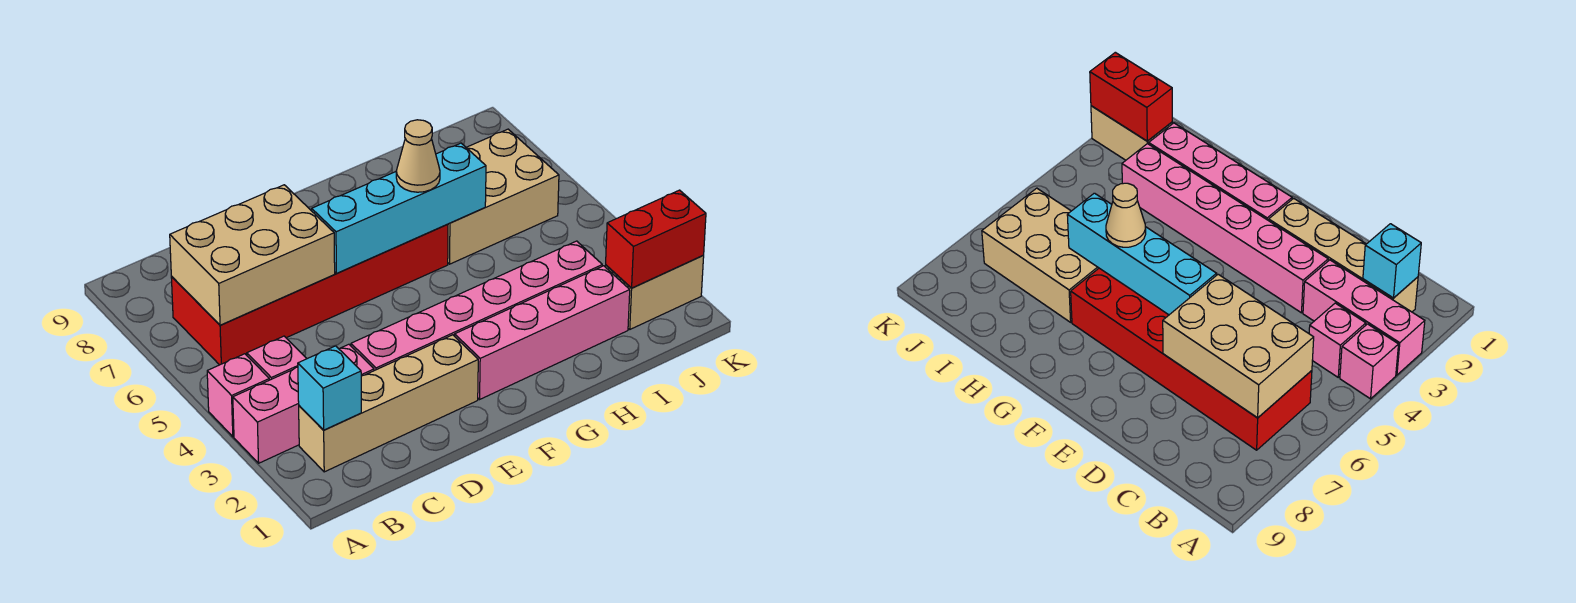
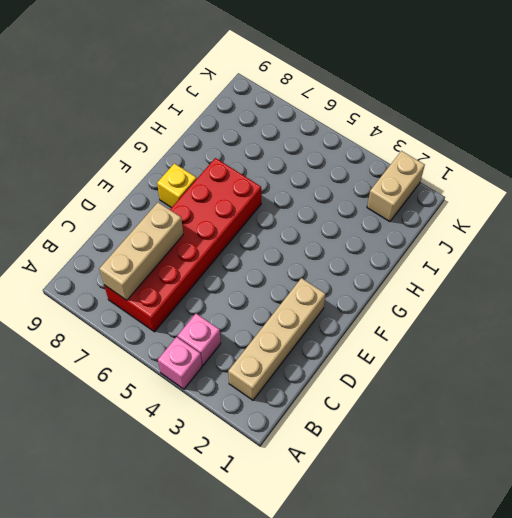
tan brick B7:D7 level 2 -> tan brick B6:D7 level 2
yellow brick F8 level 1 -> none
none -> pink brick A3:C3 level 1
none -> pink brick D3:I3 level 1
none -> pink brick F2:I2 level 1

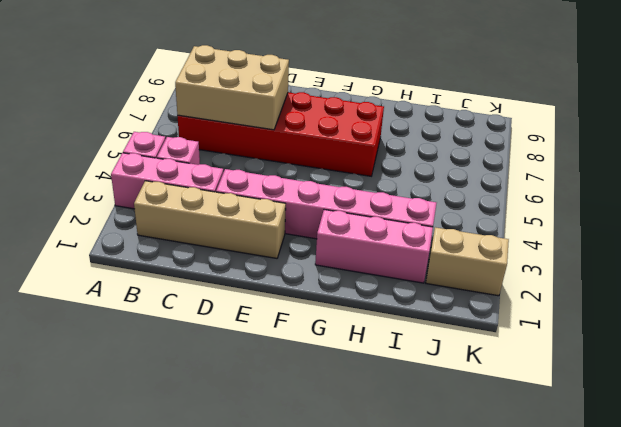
pink brick G2:I2 level 1 -> pink brick F2:I2 level 1
none -> tan brick H6:J7 level 1
none -> cyan brick B2 level 2
none -> cyan brick E6:H6 level 2

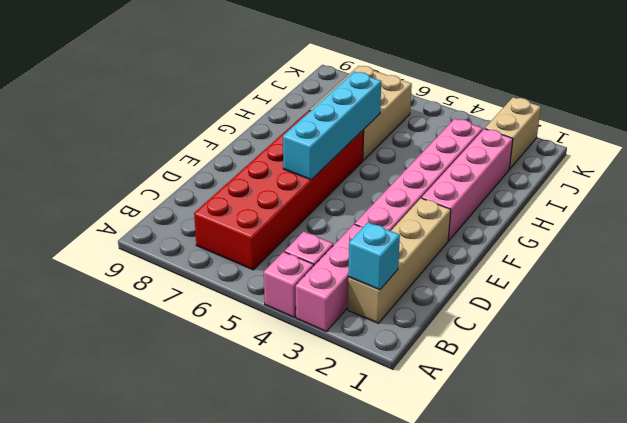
none -> tan brick B6:D7 level 2
none -> red brick J2:K2 level 2
none -> tan cone G6 level 3

